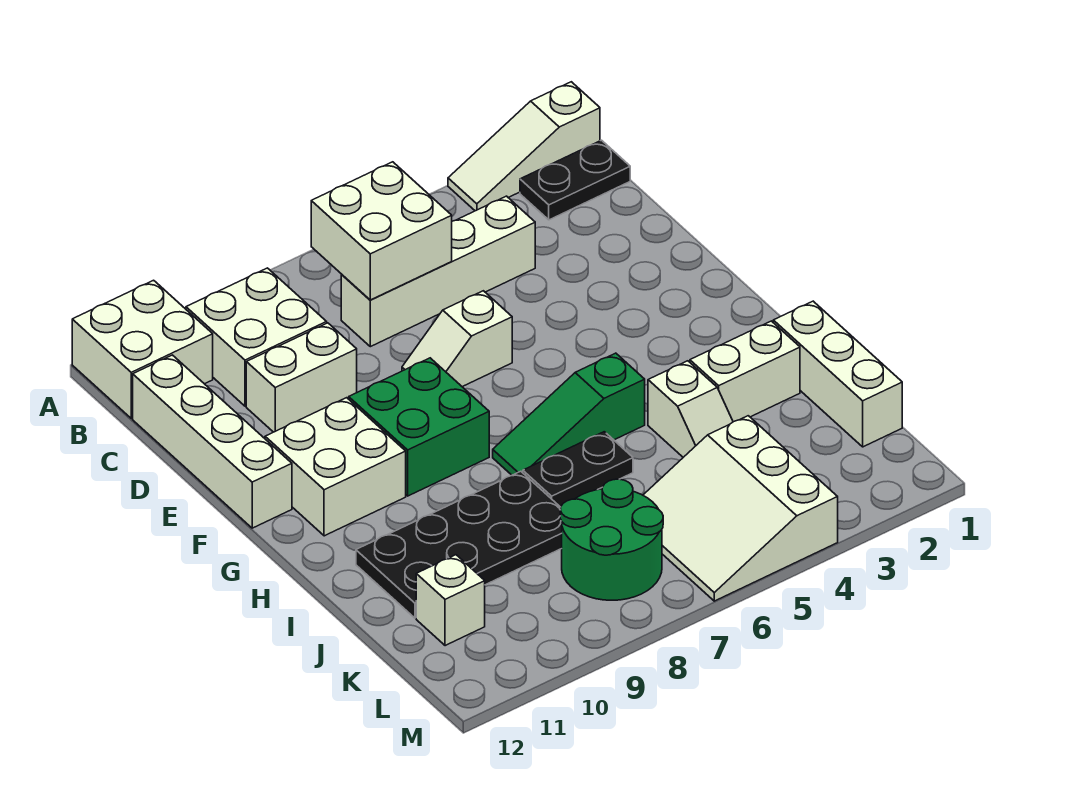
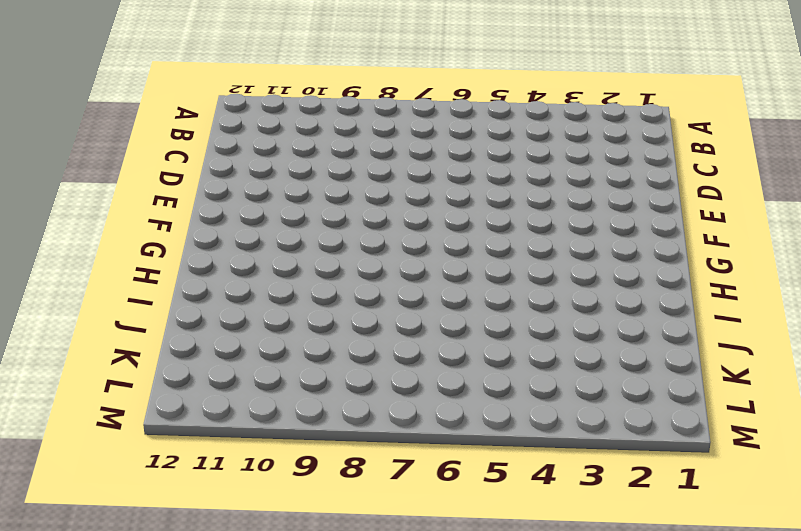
none -> white slope A1:A3 level 1 top 1
none -> white brick A11:B12 level 1
none -> black plate B1:B2 level 1

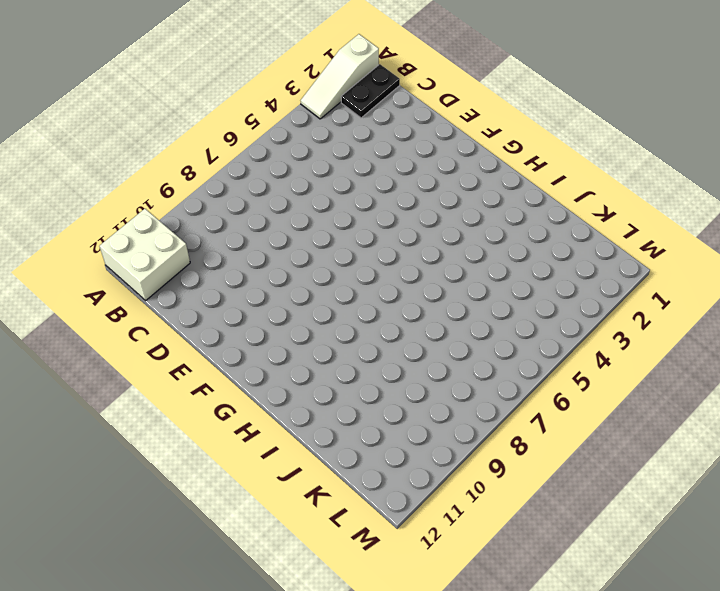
none -> white brick B9:C10 level 1
none -> white brick C4:C7 level 1
none -> white brick C12:F12 level 1

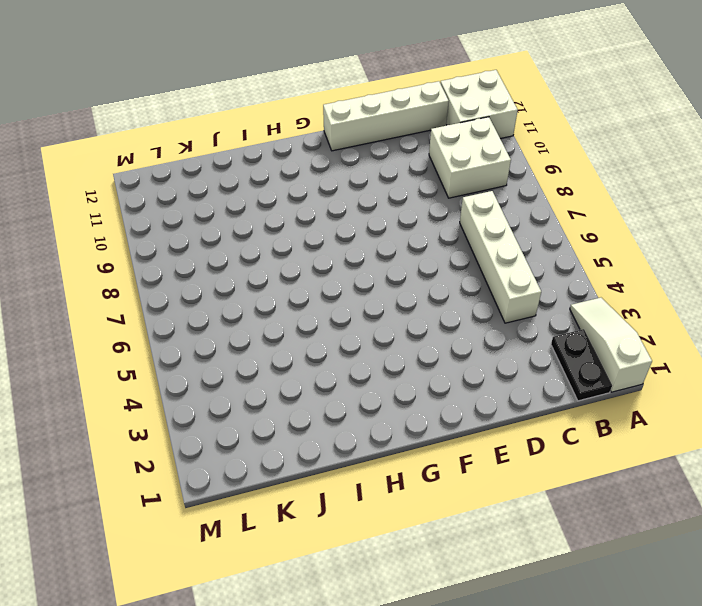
none -> white brick D9:D10 level 1
none -> white slope E6:E7 level 1 top 6
none -> green brick F8:G9 level 1

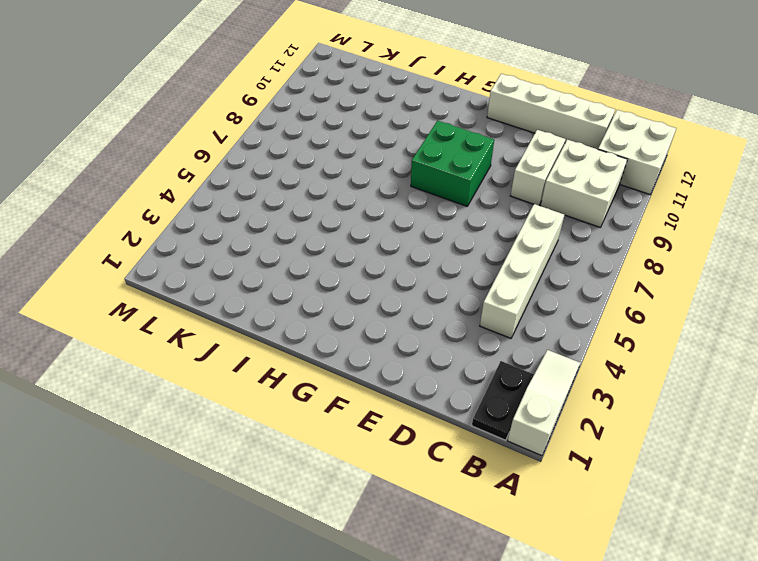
none -> white slope E6:E7 level 1 top 6
none -> white brick F10:G11 level 1
none -> green slope H5:H7 level 1 top 5

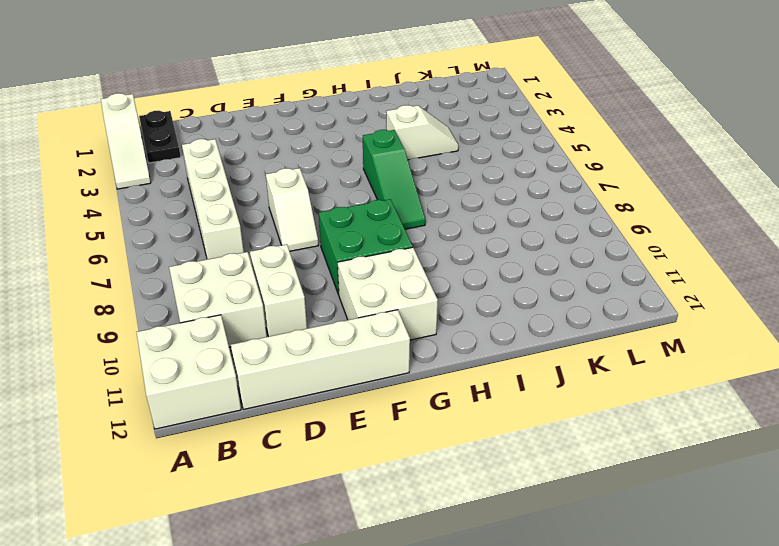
none -> white brick I1:K1 level 1
none -> white brick I2:I3 level 1
none -> black plate I6:I7 level 1

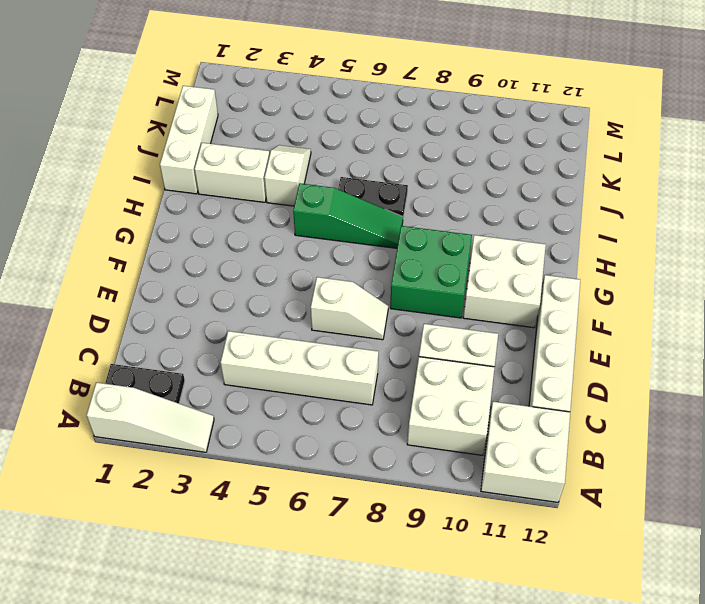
none -> black plate I8:J11 level 1
none -> white slope K4:M6 level 1 top 4
none -> green round brick K7:L8 level 1

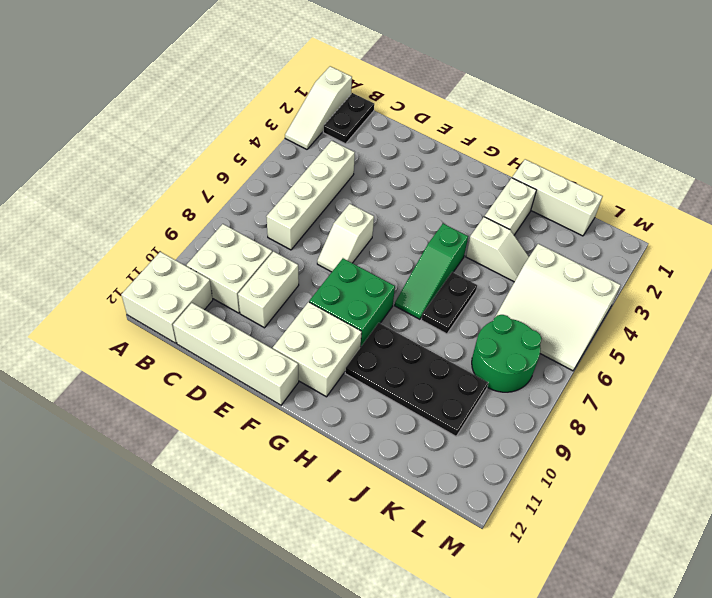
black plate H9:K10 level 1 -> black plate I8:J11 level 1
none -> white brick K11 level 1
none -> white brick B6:C7 level 2

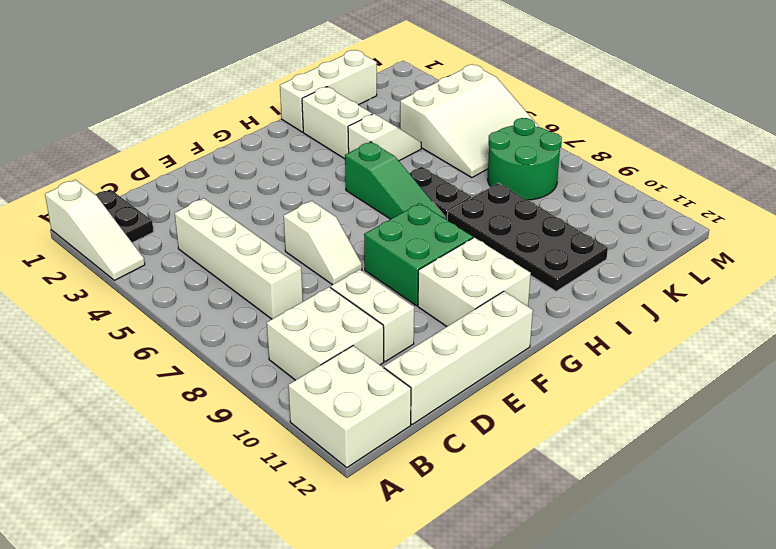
none -> white brick K11 level 1
none -> white brick B6:C7 level 2

